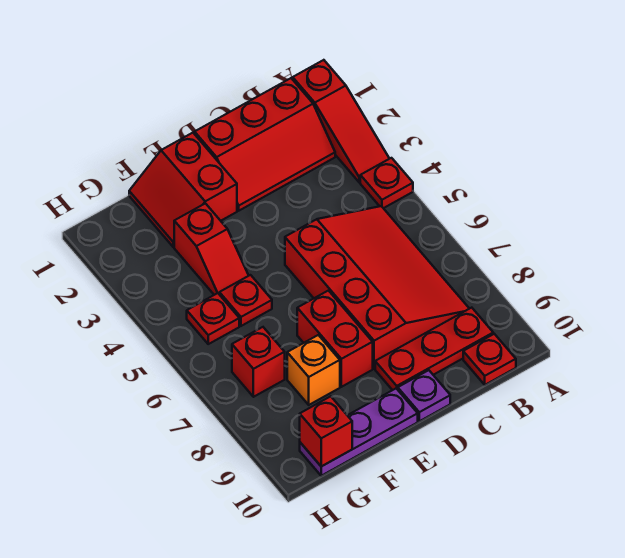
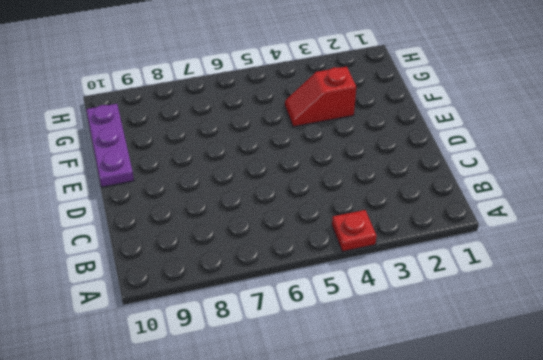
none -> red slope A1:A3 level 1 top 1
none -> red slope B1:D2 level 1 top 1
none -> red slope B5:D8 level 1 top D

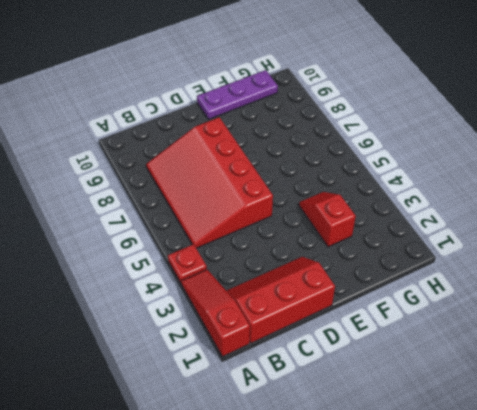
none -> red plate B9:D9 level 1
none -> red plate B10 level 1
none -> purple plate D10 level 1

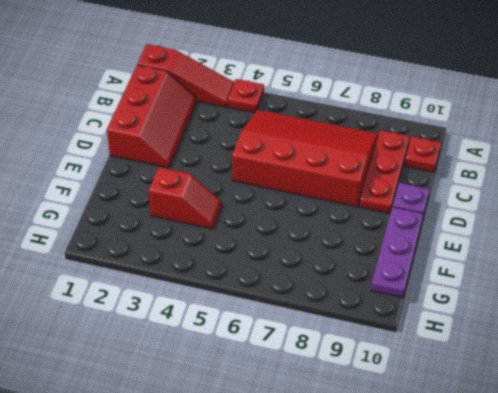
none -> red slope E1:F2 level 1 top E
none -> red brick E7:E8 level 1
none -> red plate F5 level 1

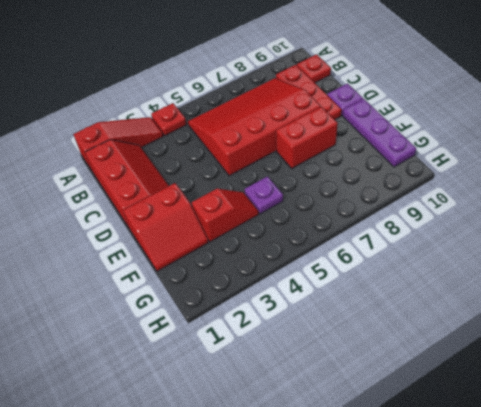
purple plate F5 level 1 -> red plate F5 level 1
none -> orange brick F8 level 1
none -> red plate G5 level 1
none -> red brick G7 level 1

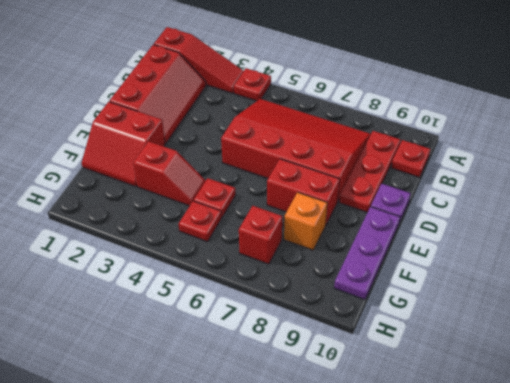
none -> red brick G10 level 2

